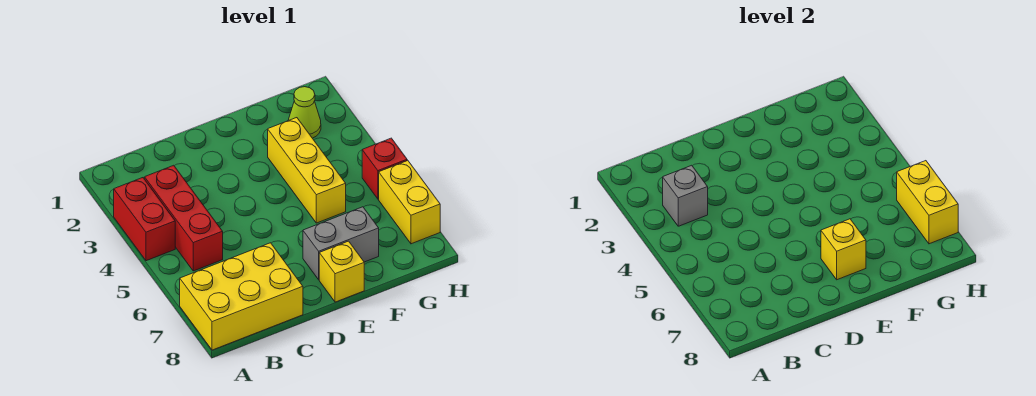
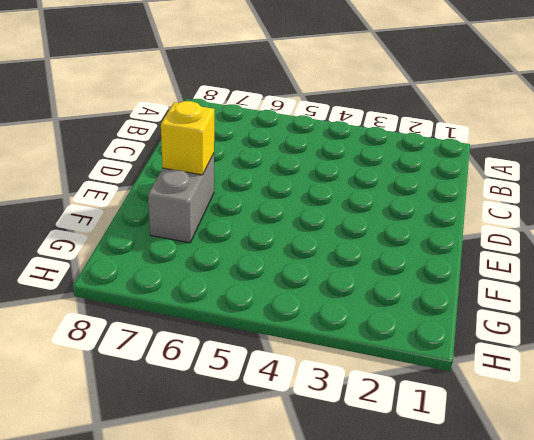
none -> red brick A3:A4 level 1
none -> yellow brick A7:C8 level 1
none -> red brick B3:B5 level 1

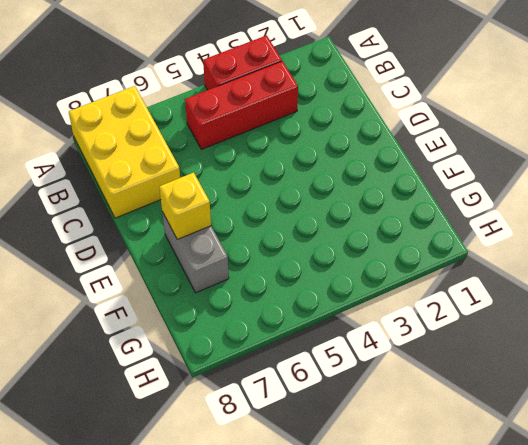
none -> yellow brick E8 level 1
none -> yellow brick F3:F5 level 1
none -> lime cone G2 level 1

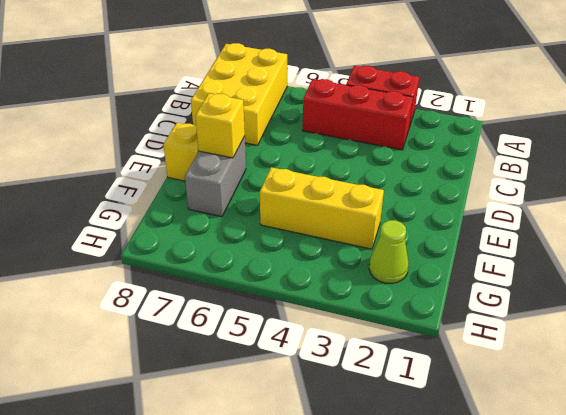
none -> red brick H5 level 1
none -> yellow brick H6:H7 level 1
none -> grey brick B3 level 2

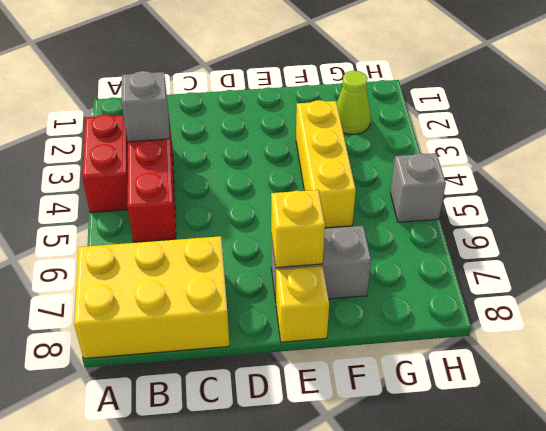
grey brick H5 level 1 -> red brick H5 level 1
none -> yellow brick H6:H7 level 1
none -> yellow brick H6:H7 level 2

